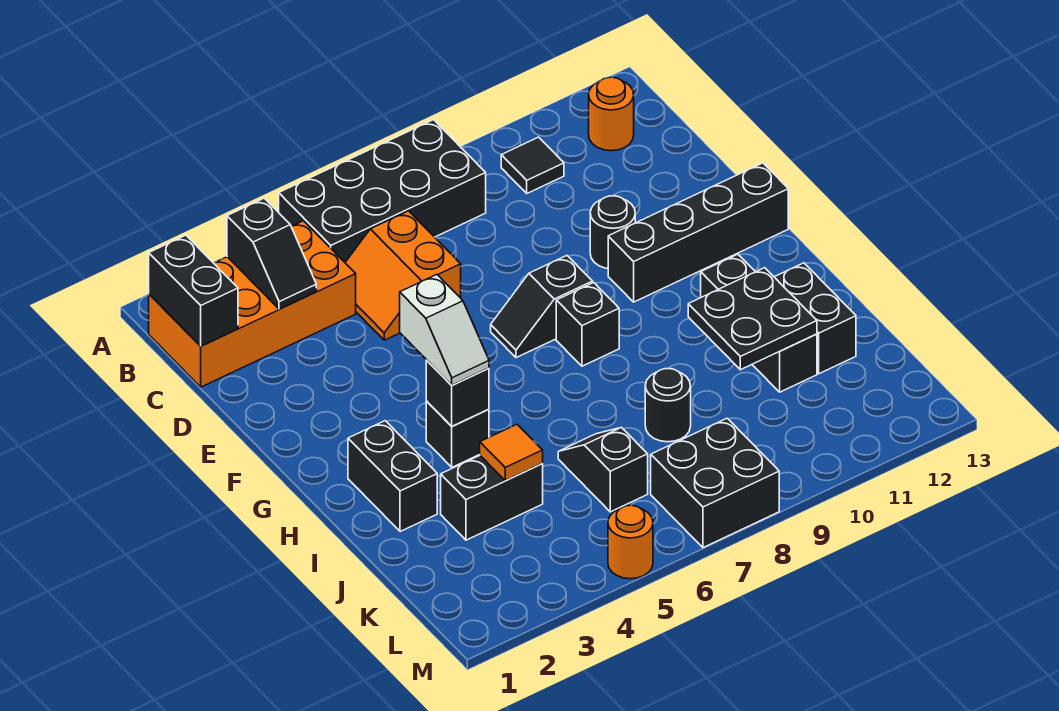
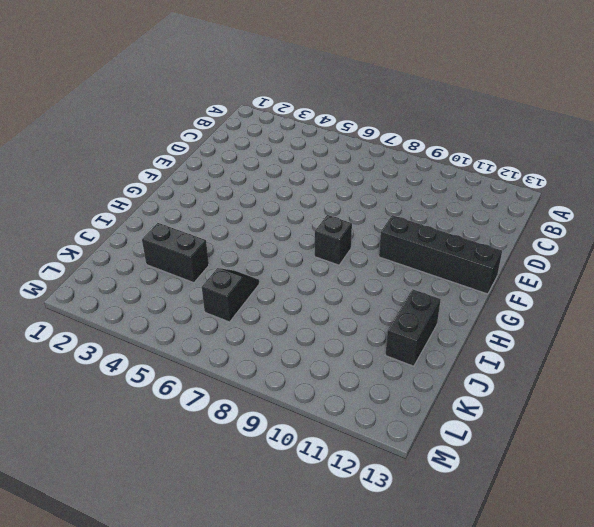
none -> black brick A5:B8 level 1
none -> orange brick B1:C4 level 1
none -> black tile B10 level 1

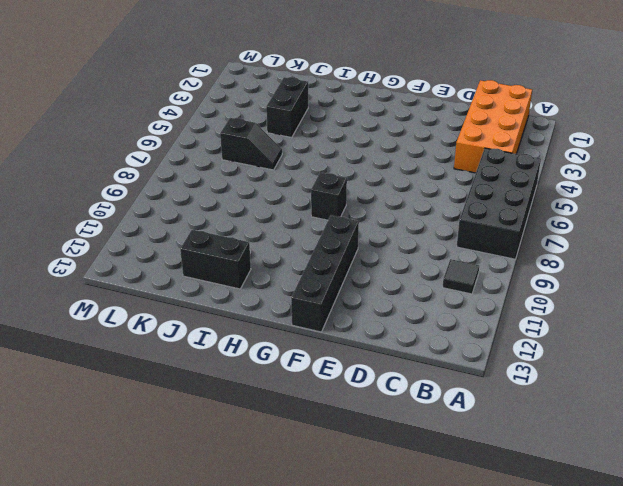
none -> orange round brick B12 level 1
none -> orange slope C5:D6 level 1 top 6
none -> black round brick E10 level 1

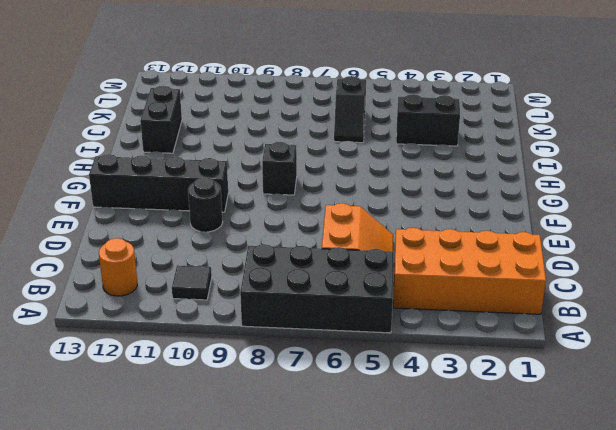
none -> black slope F7:F8 level 1 top 8
none -> black brick H2:I2 level 1
none -> black brick H4 level 1

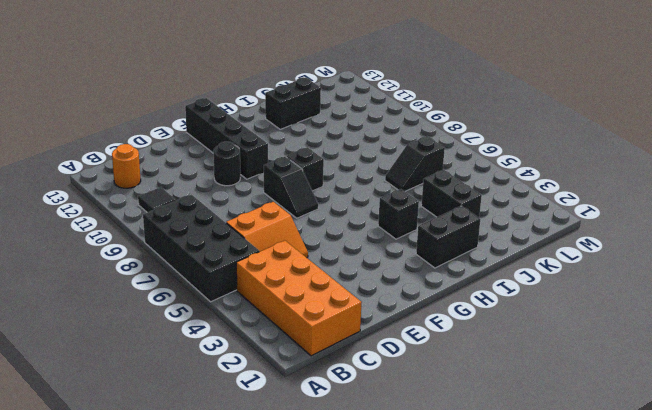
none -> black brick H11:J11 level 1
none -> black round brick J8 level 1
none -> black brick L7:M8 level 1

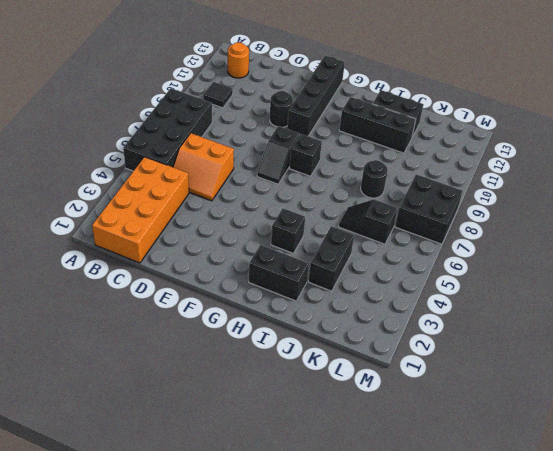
none -> orange round brick M5 level 1
none -> black brick B1:C1 level 2
none -> black slope B3:C3 level 2 top B

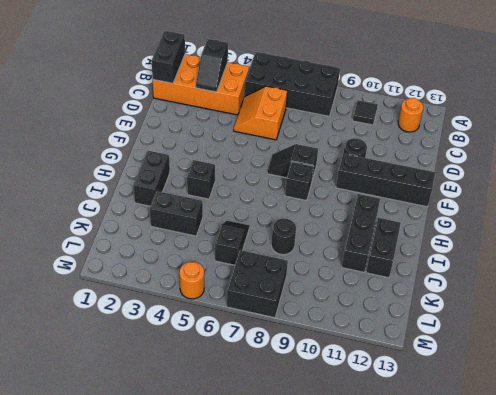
none -> black brick H4 level 2
none -> black plate I10:J11 level 2
none -> orange tile J4 level 2

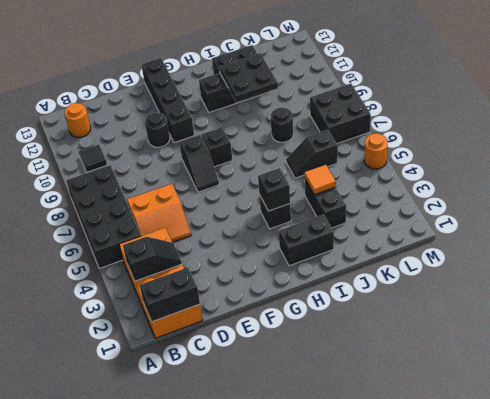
none -> white slope G4:H4 level 3 top G

